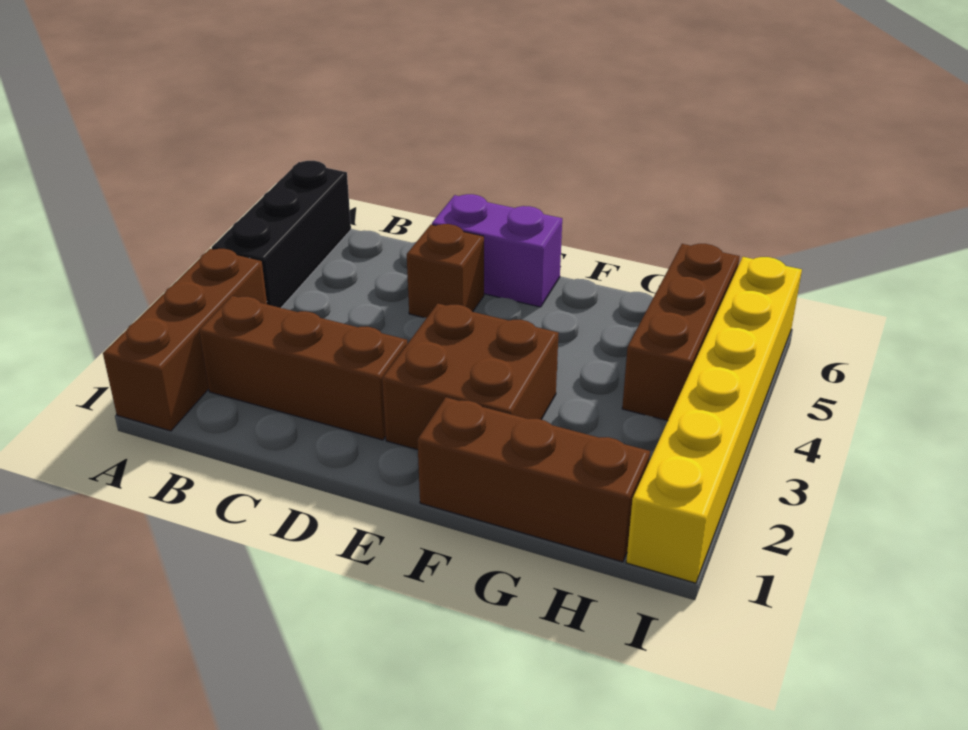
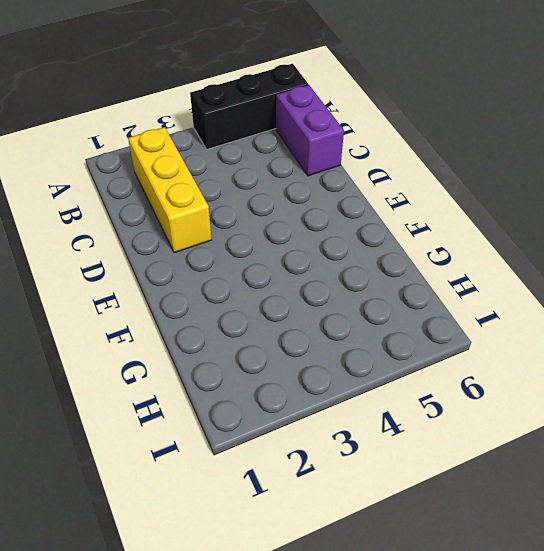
yellow brick B2:D2 level 1 -> brown brick B2:D2 level 1
purple brick B6:C6 level 1 -> purple brick D6:E6 level 1
none -> brown brick A1:A3 level 1
none -> brown brick D5 level 1

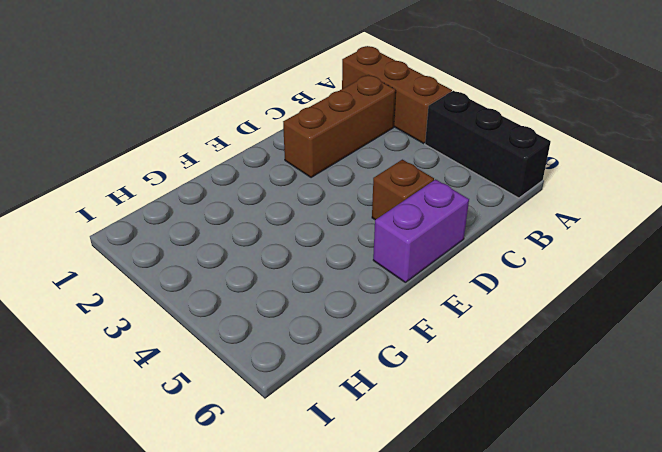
none -> brown brick E2:F3 level 1
none -> brown brick F1:H1 level 1

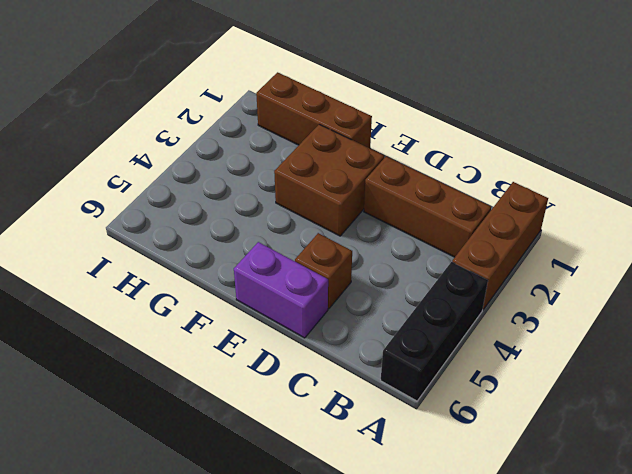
none -> brown brick H4:H6 level 1
none -> yellow brick I1:I6 level 1

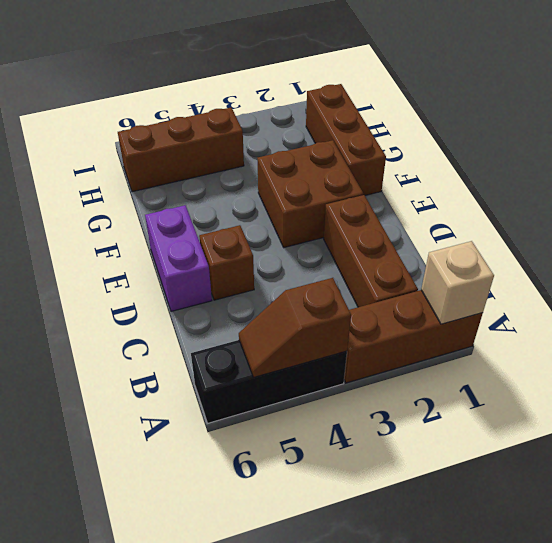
tan brick A1 level 2 -> none
brown slope A4:A5 level 2 top 4 -> none
none -> yellow brick I1:I6 level 1

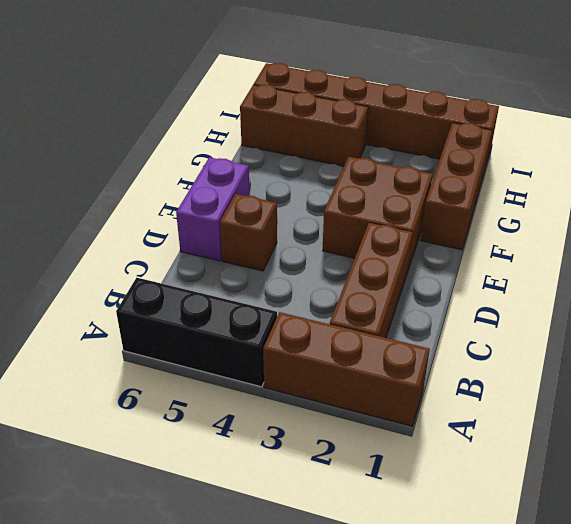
brown brick I1:I6 level 1 -> yellow brick I1:I6 level 1

